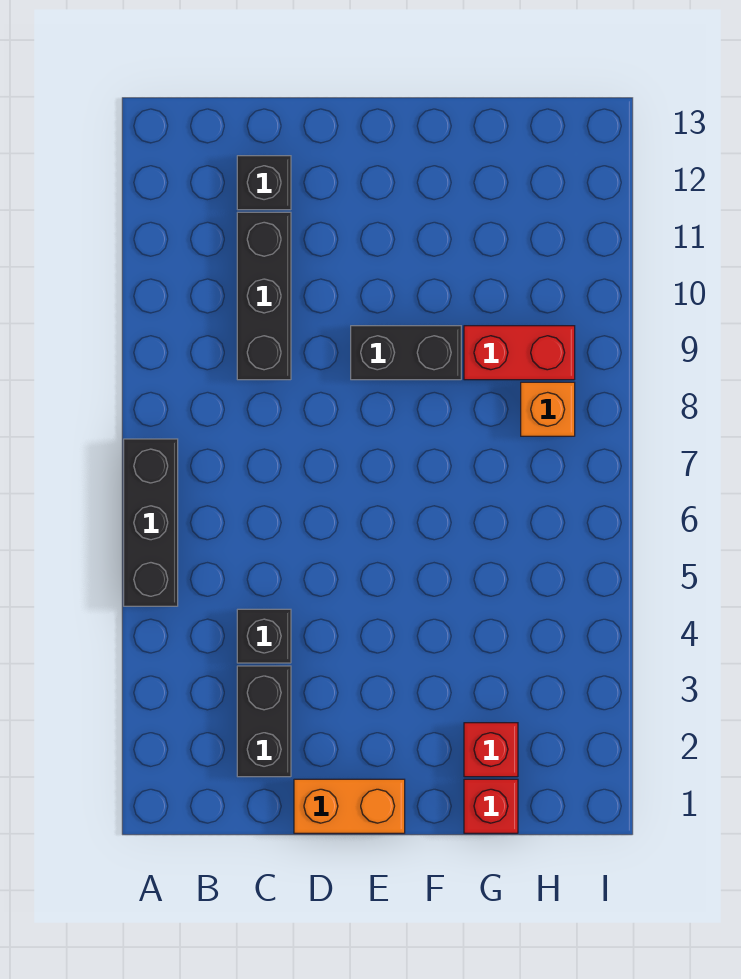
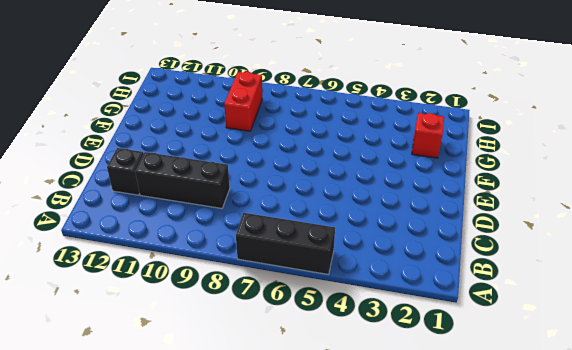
none -> black brick C2:C3 level 1
none -> black brick C4 level 1

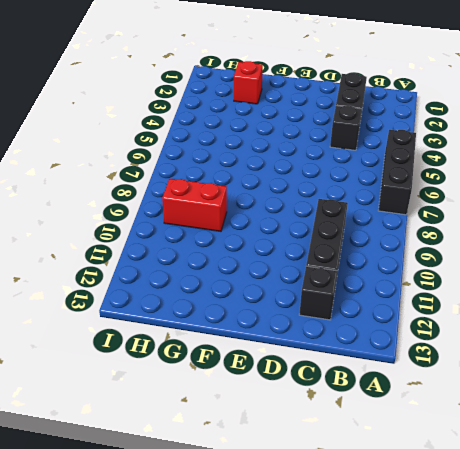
none -> orange brick D1:E1 level 1
none -> black brick E9:F9 level 1

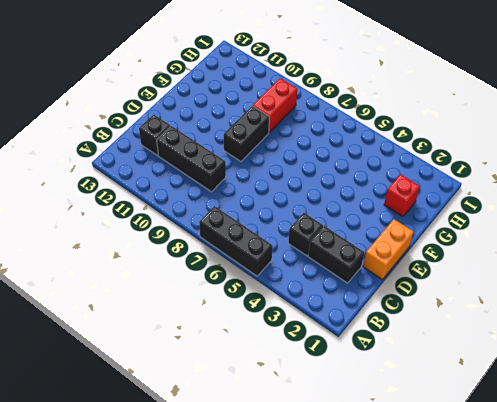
none -> red brick G1 level 1
none -> orange brick H8 level 1

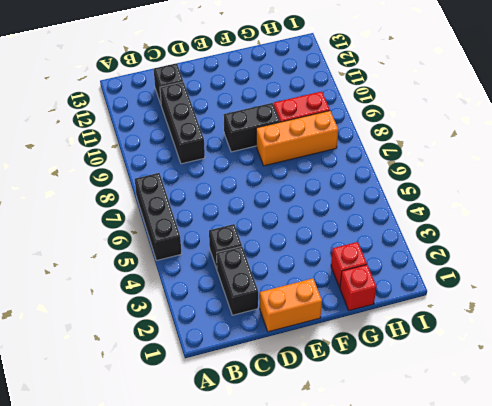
orange brick F8:H8 level 1 -> orange brick H8 level 1

